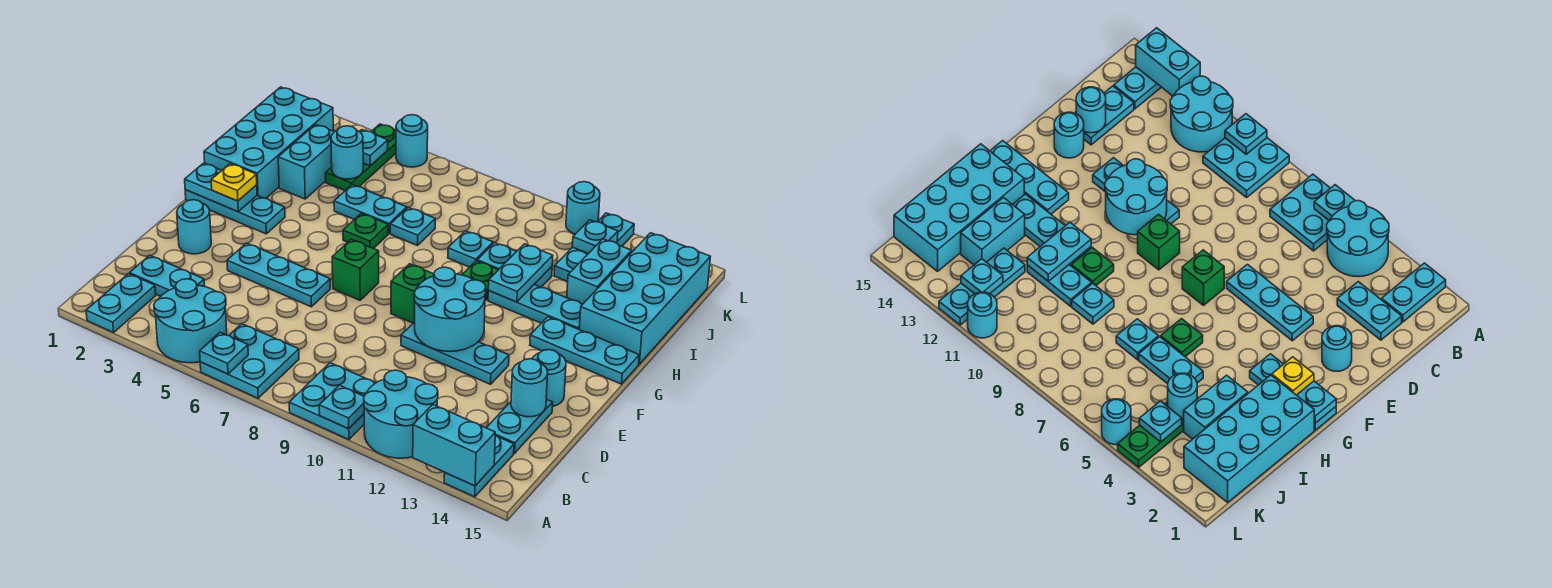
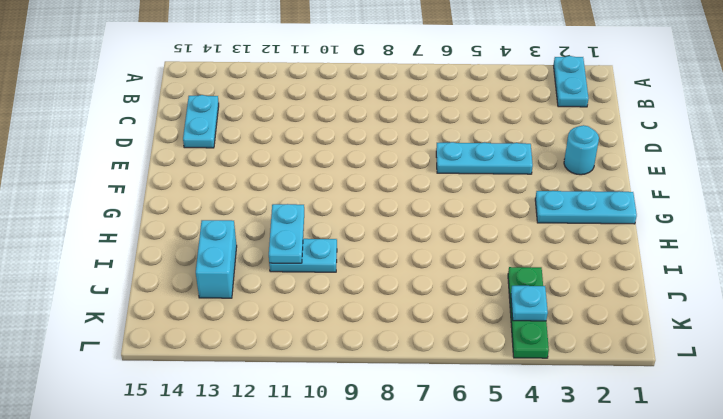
none -> cyan round brick A4:B5 level 1
none -> cyan plate A6:B7 level 1
none -> cyan plate A9:B10 level 1
none -> cyan round brick A11:B12 level 1

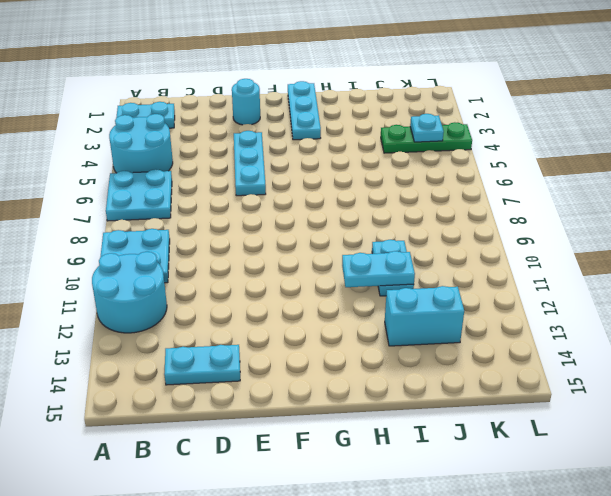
none -> cyan plate A14:B14 level 1
none -> cyan plate C2:C3 level 1
none -> cyan plate E10:E12 level 1
none -> cyan round brick E14 level 1

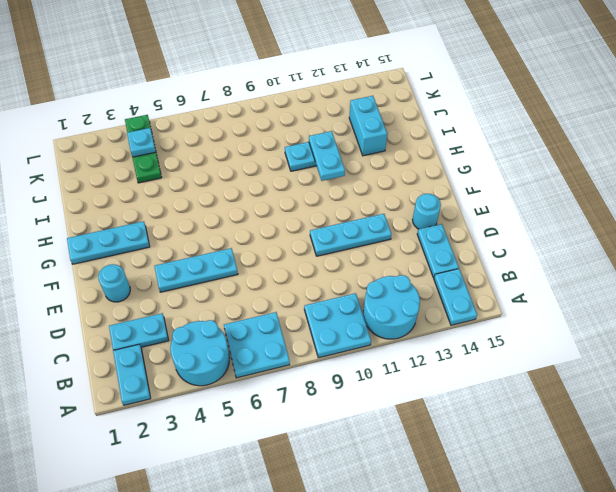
none -> green brick F7 level 1
none -> green brick F9 level 1
none -> cyan plate G13:G15 level 1
none -> cyan brick H1:K2 level 1

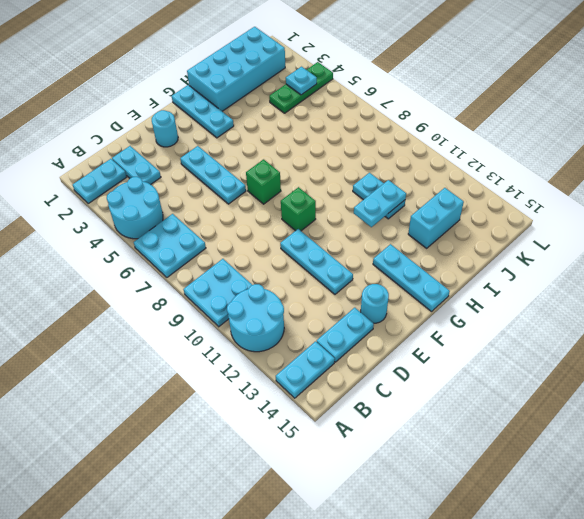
none -> green plate H6 level 1
none -> green plate H10 level 1
none -> cyan plate H11:H13 level 1
none -> cyan brick H14:K15 level 1

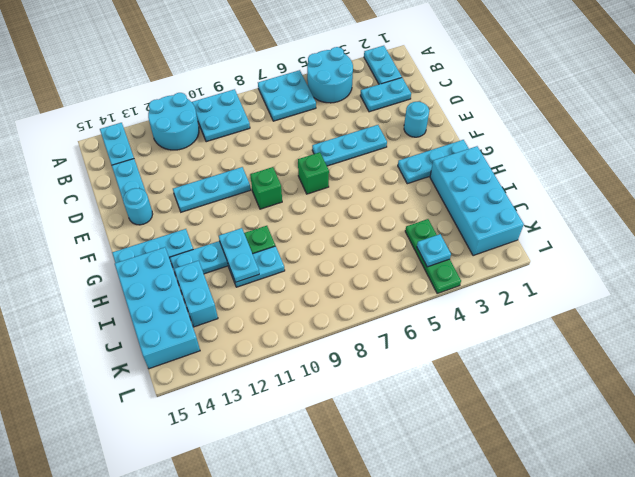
none -> green plate H6 level 1
none -> cyan brick I3:J3 level 1
none -> cyan plate I5:I6 level 1
none -> cyan plate I7 level 1

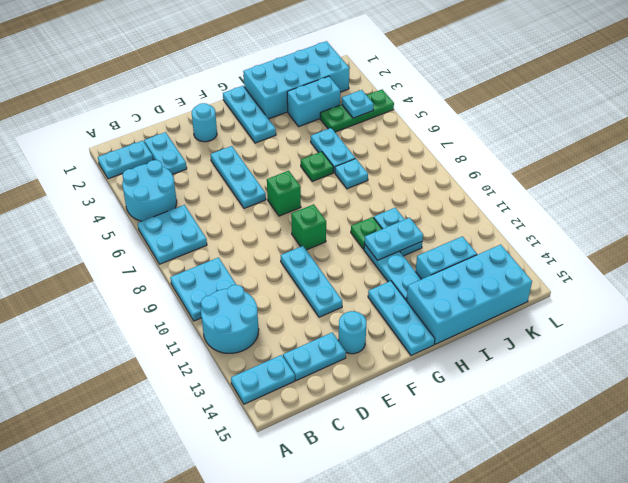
none -> cyan plate I9 level 1
none -> cyan plate J12:L12 level 1
none -> cyan round brick L5 level 1
none -> cyan round brick L11 level 1

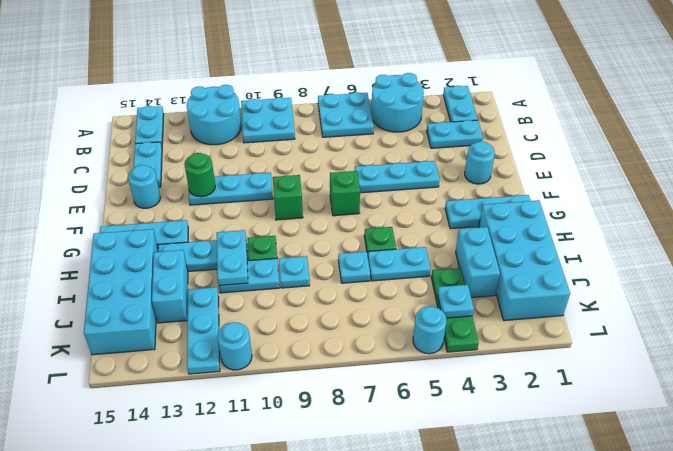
green round brick E12 level 2 -> none
none -> cyan plate A6 level 2
none -> cyan plate A10 level 2
none -> cyan brick A13:A14 level 2
none -> cyan round brick D14 level 2

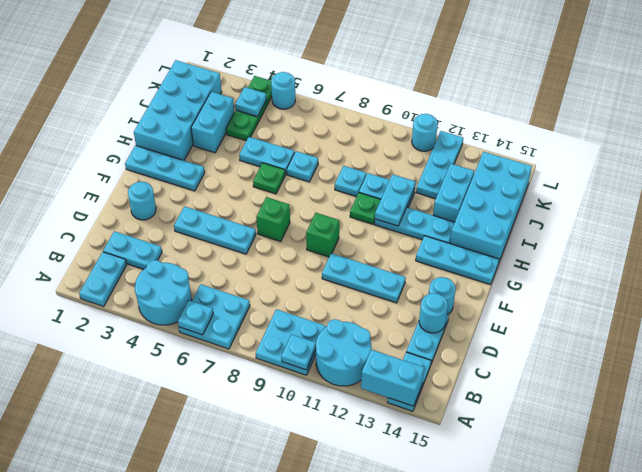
none -> cyan round brick E10:F11 level 2
none -> cyan plate G1:G2 level 2
none -> cyan round brick J4 level 2
none -> cyan plate K12 level 2

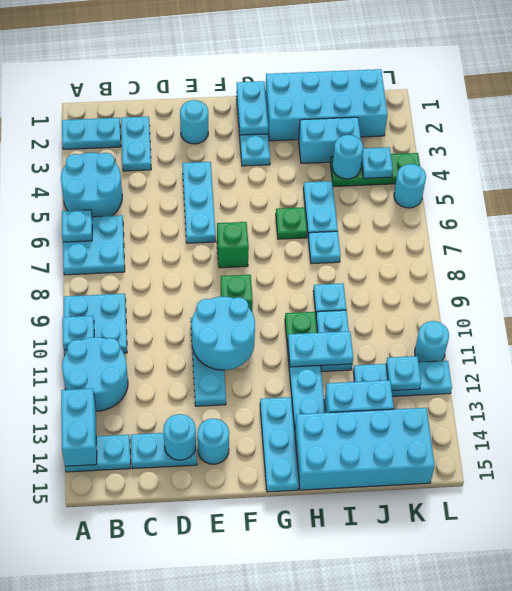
none -> yellow plate G2 level 3

